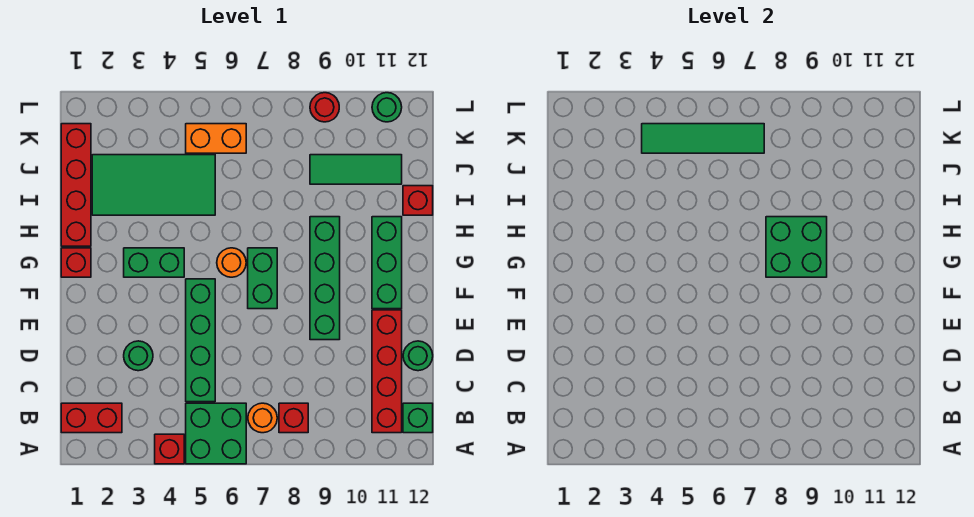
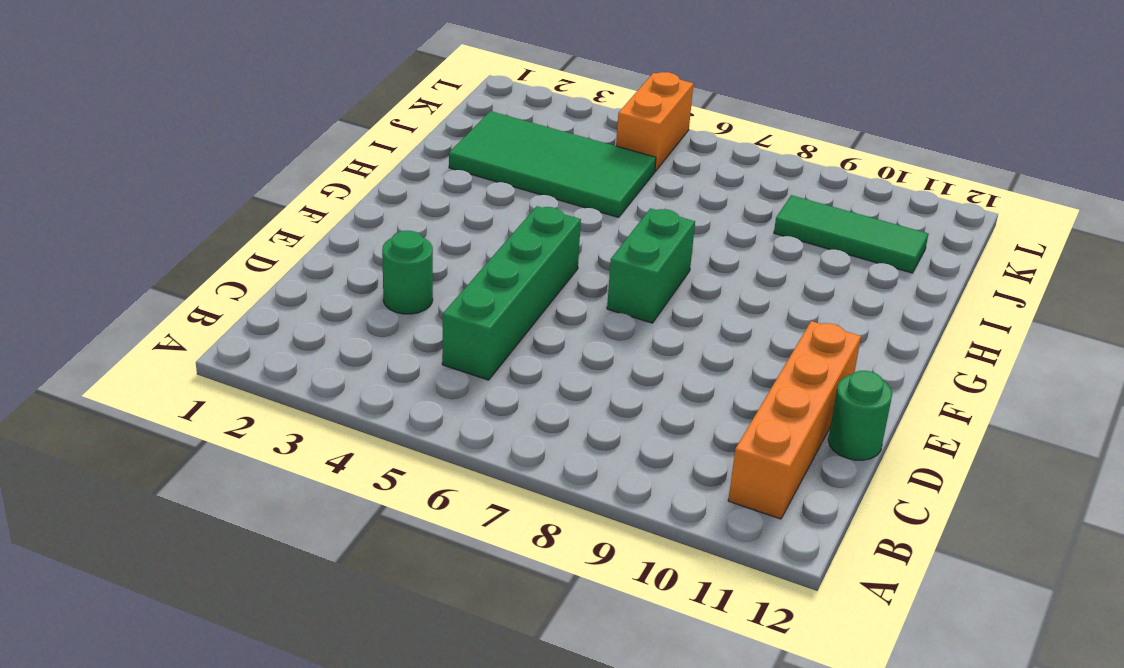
orange brick B11:E11 level 1 -> red brick B11:E11 level 1
orange brick K5:L5 level 1 -> orange brick K5:K6 level 1
none -> red brick A4 level 1
none -> green brick A5:B6 level 1
none -> red brick B1:B2 level 1

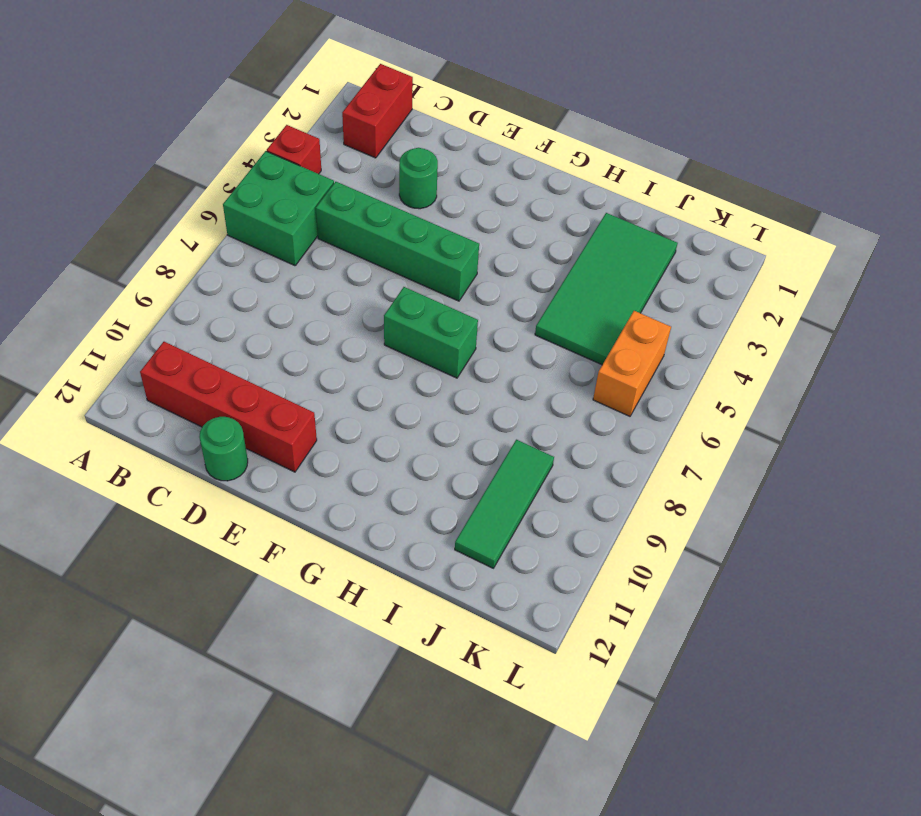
none -> orange round brick B7 level 1
none -> red brick B8 level 1
none -> green brick B12 level 1

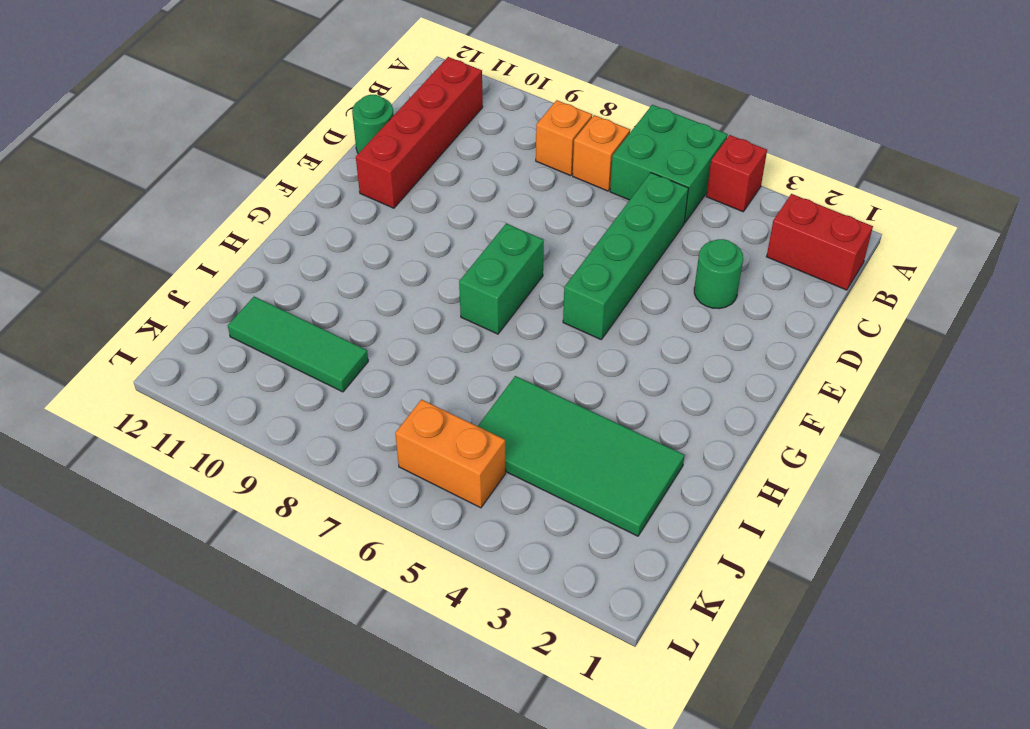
orange brick B7 level 1 -> orange round brick B7 level 1
orange brick B8 level 1 -> red brick B8 level 1
none -> green brick B12 level 1
none -> green brick E9:H9 level 1
none -> green brick F11:H11 level 1

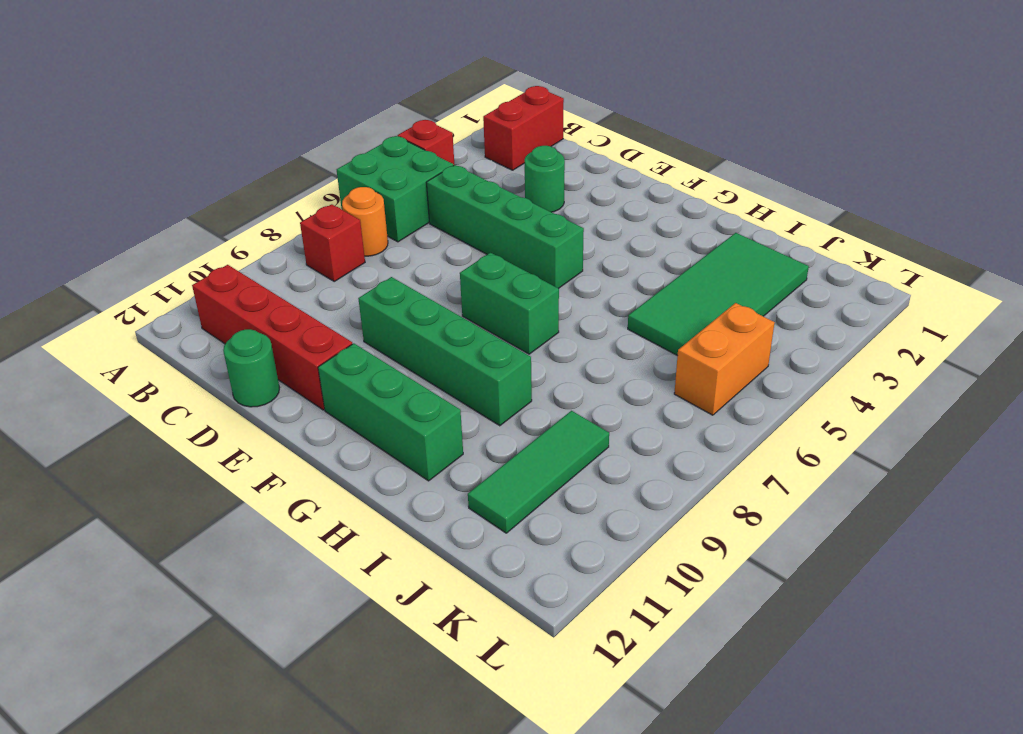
none -> green brick B12 level 1
none -> red brick G1 level 1
none -> green brick G3:G4 level 1

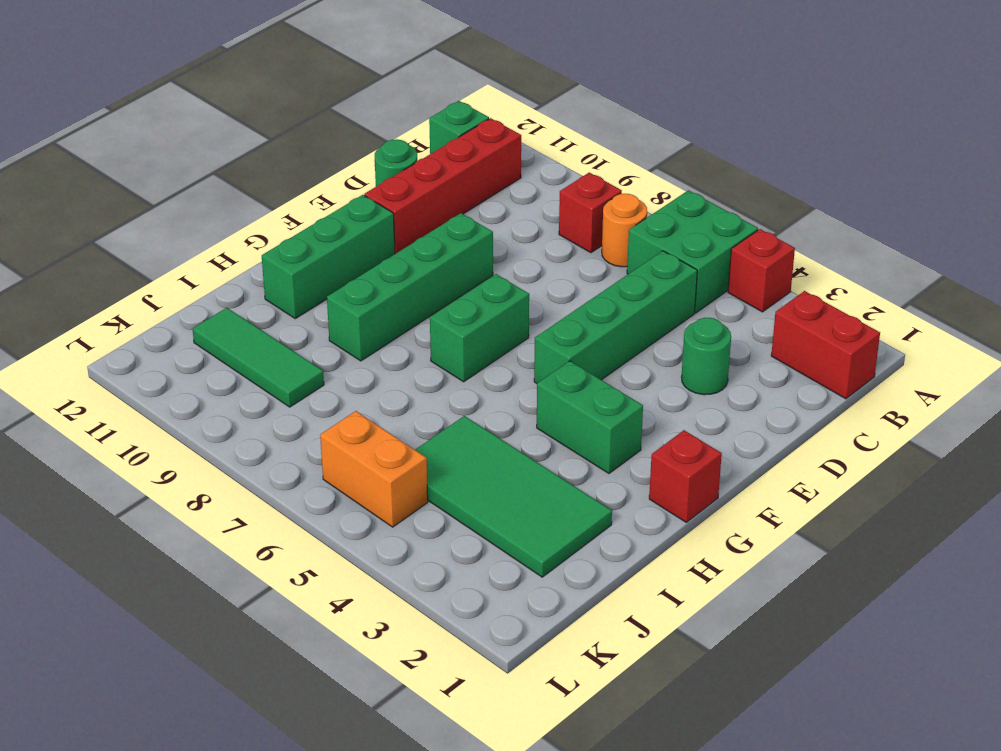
none -> orange round brick G6 level 1
none -> red brick H1:K1 level 1
none -> red brick I12 level 1

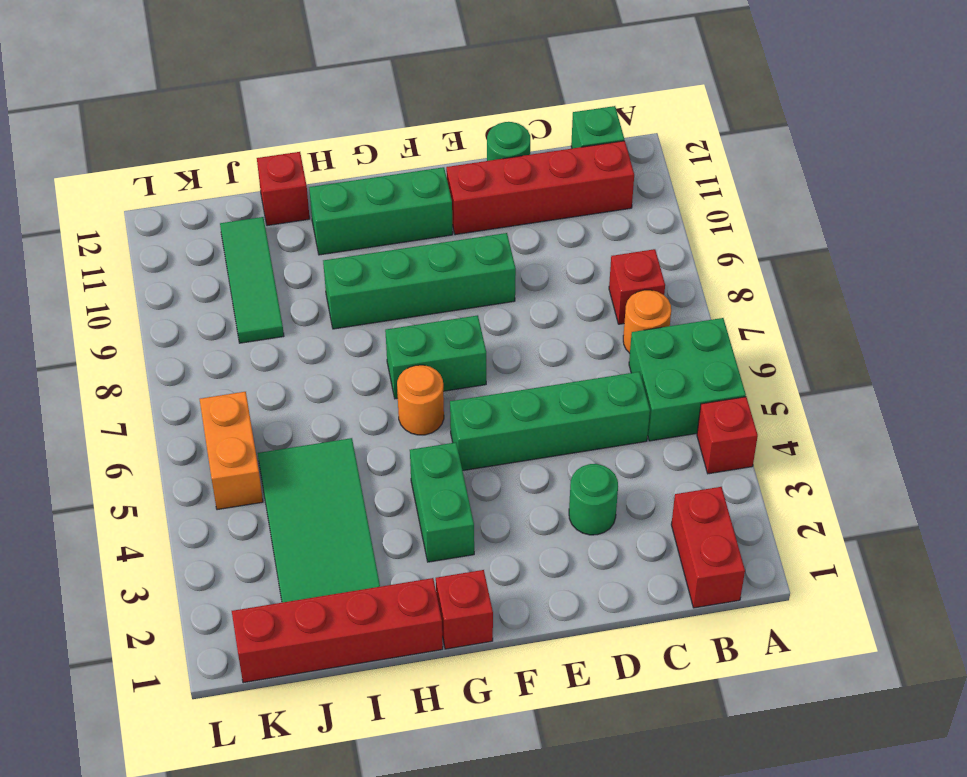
none -> red round brick L9 level 1
none -> green round brick L11 level 1
none -> green brick G8:H9 level 2

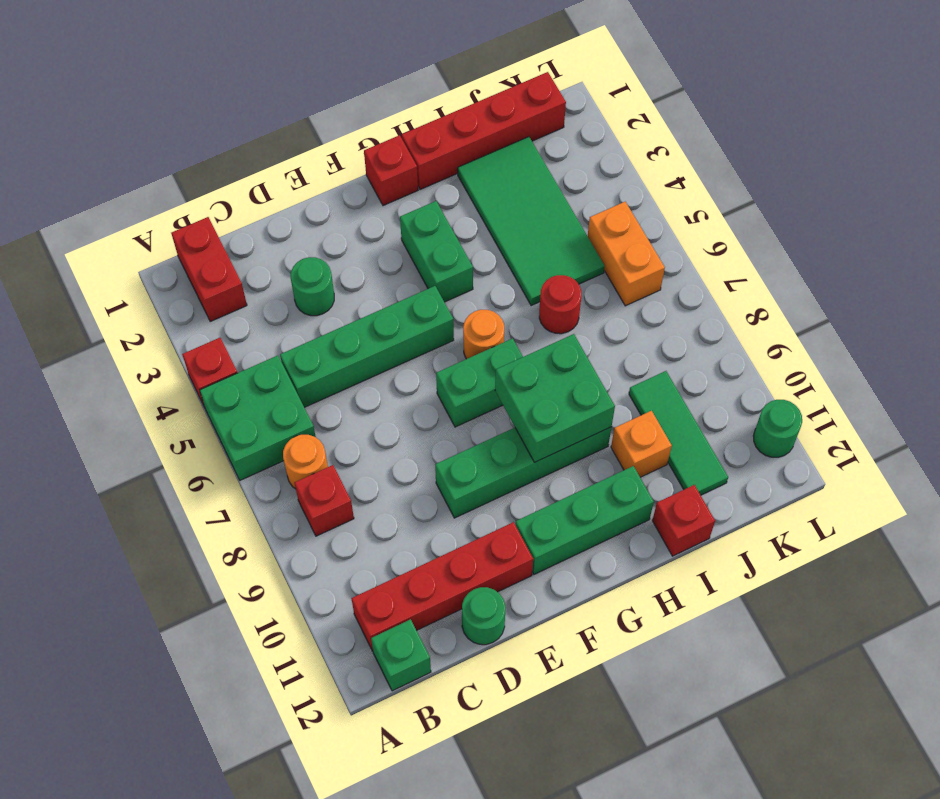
red round brick I6 level 1 -> red round brick L9 level 1
orange brick I10 level 1 -> none
none -> green tile K4:K7 level 2

